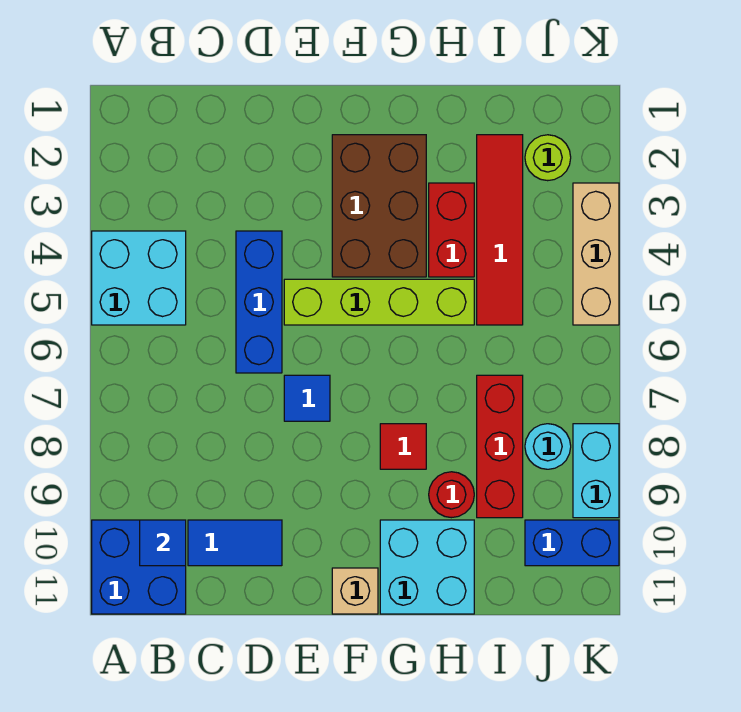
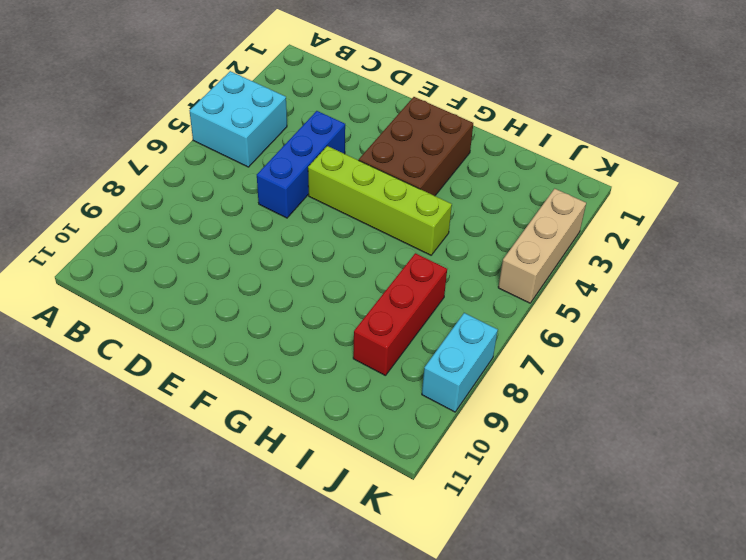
none -> blue brick A10:B11 level 1
none -> blue tile C10:D10 level 1
none -> blue tile E7 level 1

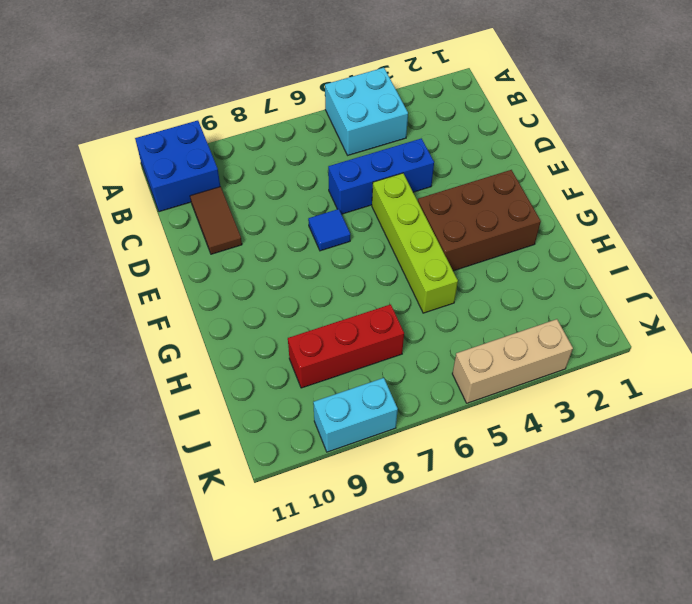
brown tile C10:D10 level 1 -> blue tile C10:D10 level 1
none -> tan brick F11 level 1
none -> red tile G8 level 1
none -> cyan brick G10:H11 level 1

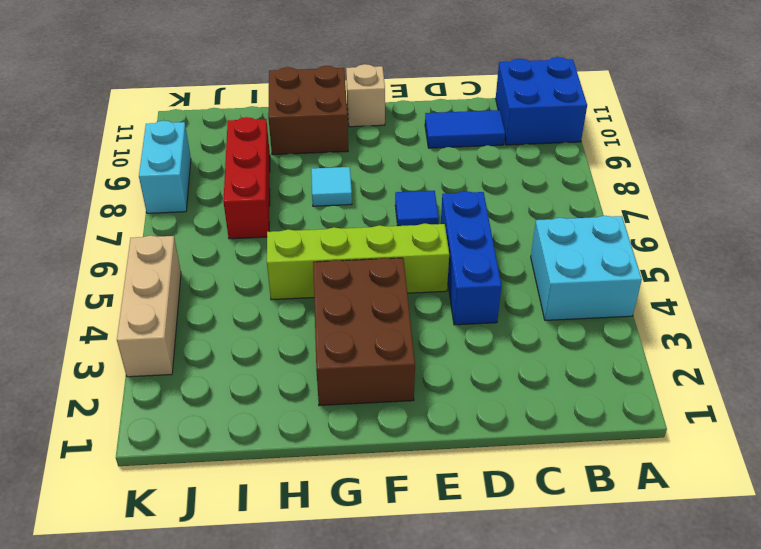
cyan tile G8 level 1 -> red tile G8 level 1
brown brick G10:H11 level 1 -> cyan brick G10:H11 level 1
none -> red brick H3:H4 level 1
none -> red round brick H9 level 1
none -> red tile I2:I5 level 1

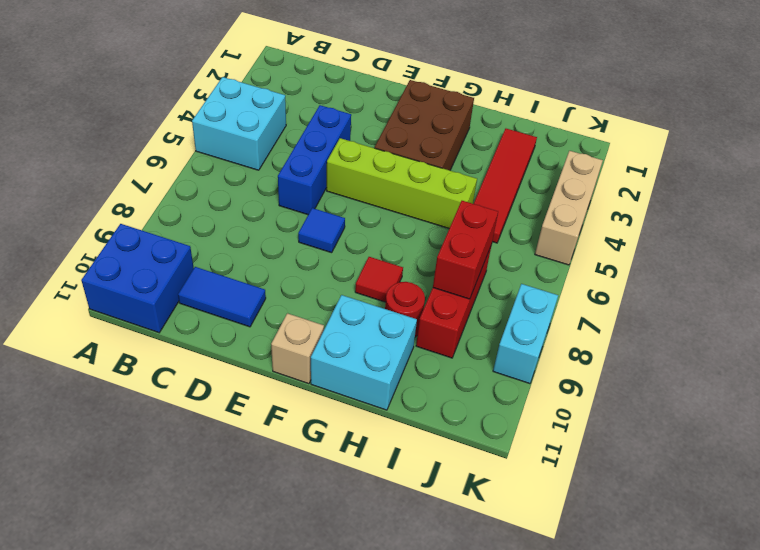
red brick I7:I8 level 2 -> red brick H3:H4 level 1
none -> lime round brick J2 level 1
none -> cyan round brick J8 level 1
none -> blue brick J10:K10 level 1

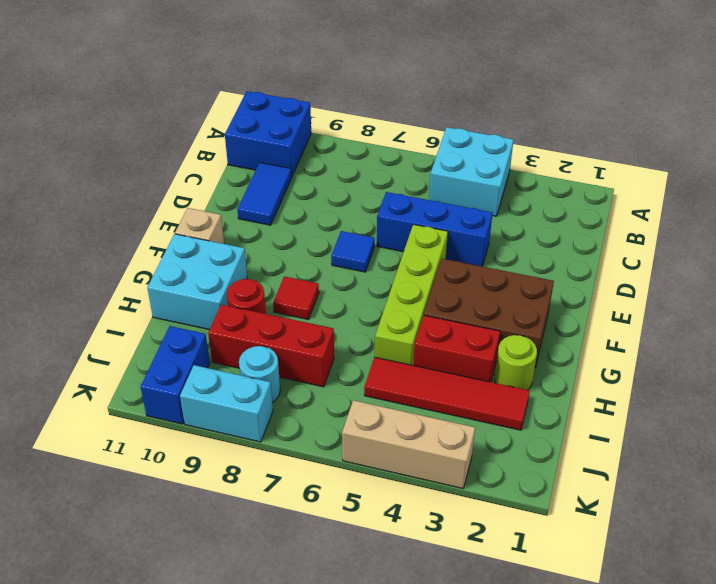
lime round brick H2 level 1 -> lime round brick J2 level 1
none -> blue tile B10 level 2

